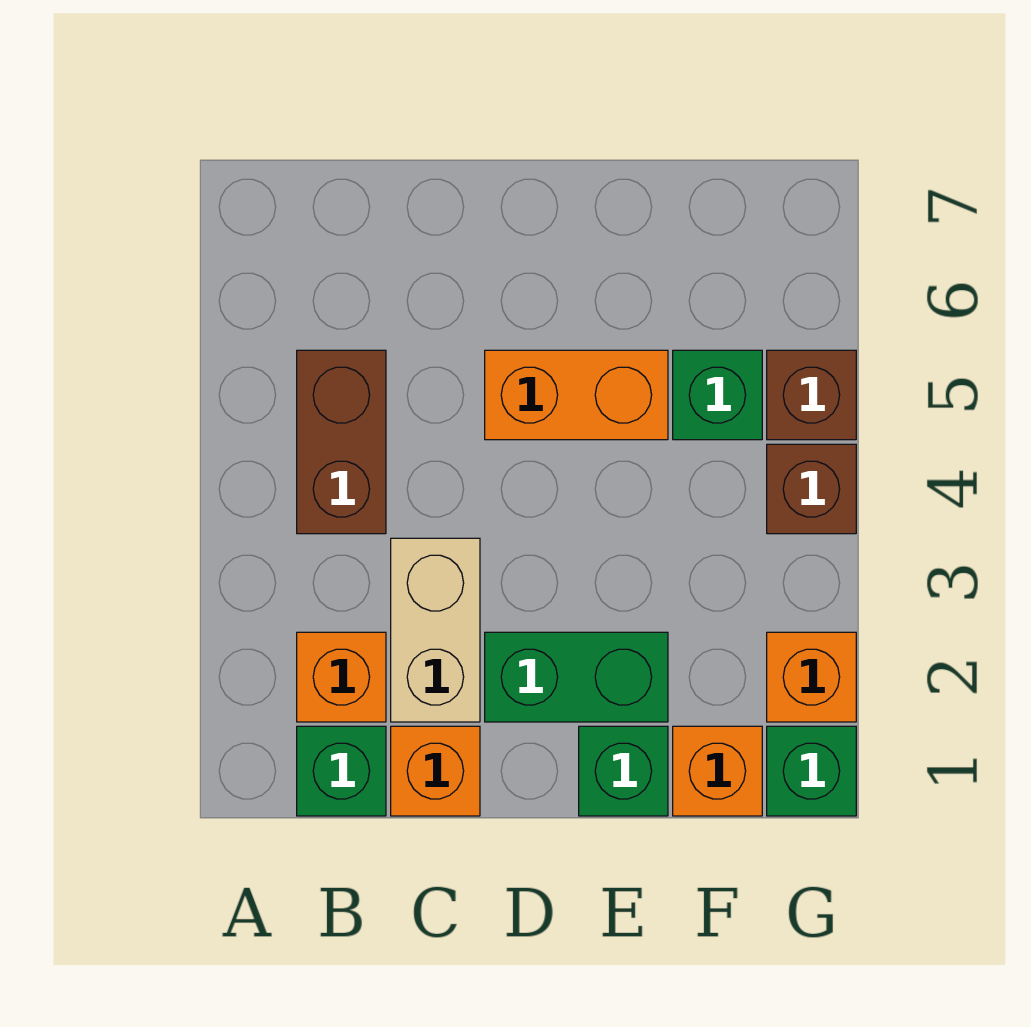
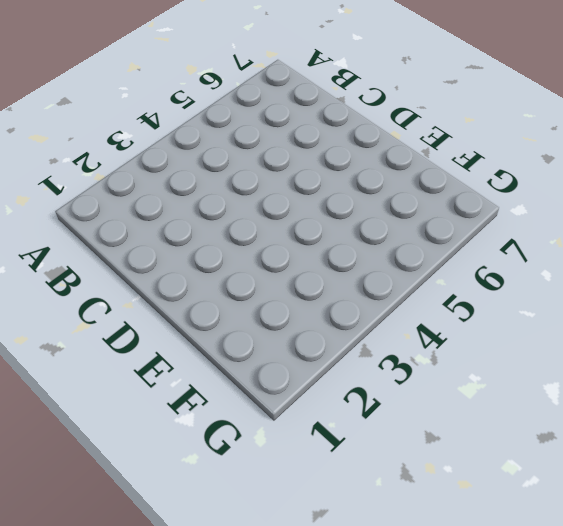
none -> green brick B1 level 1
none -> orange brick B2 level 1
none -> brown brick B4:B5 level 1

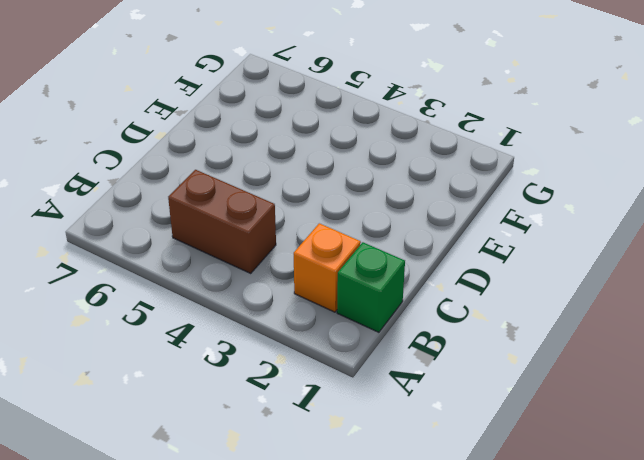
none -> orange brick C1 level 1
none -> tan brick C2:C3 level 1
none -> green brick D2:E2 level 1

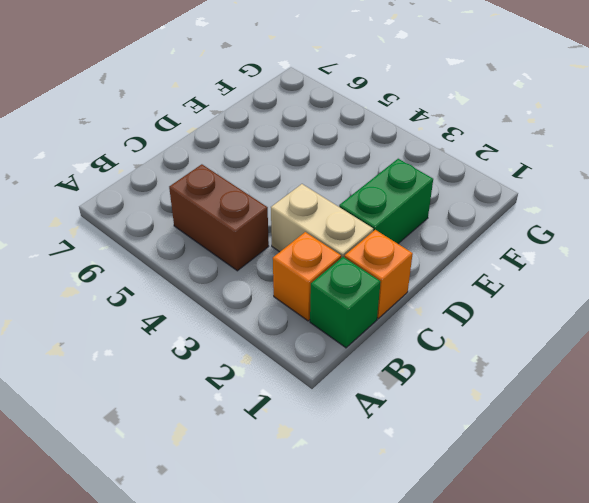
none -> orange brick D5:E5 level 1
none -> green brick E1 level 1
none -> orange brick F1 level 1

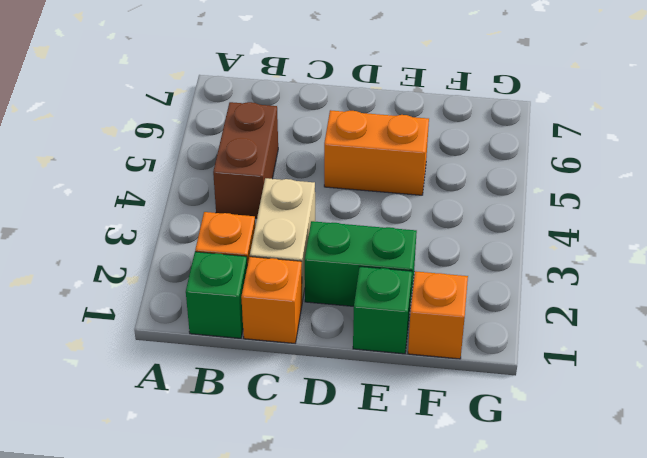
none -> green brick F5 level 1
none -> green brick G1 level 1
none -> orange brick G2 level 1

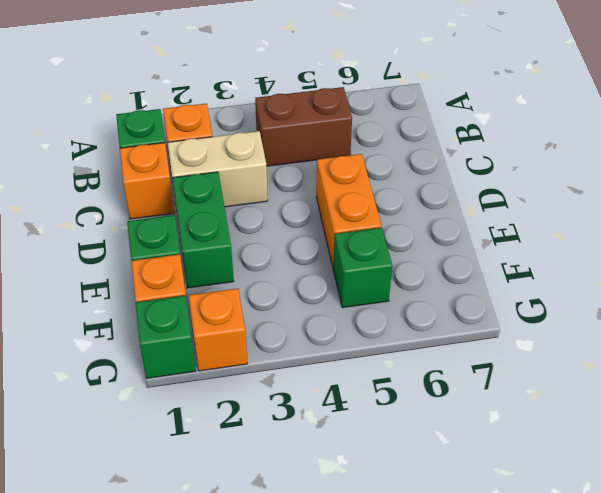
none -> brown brick G4 level 1
none -> brown brick G5 level 1

